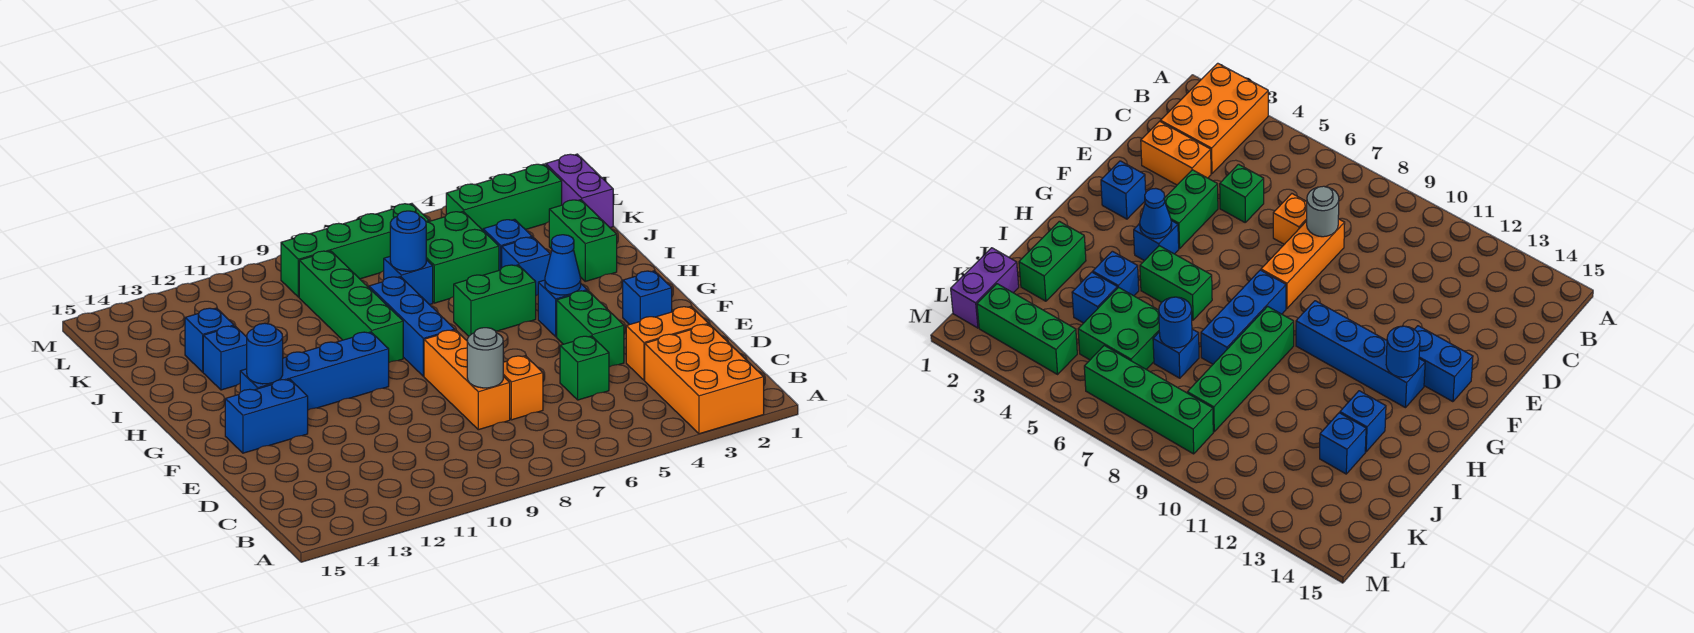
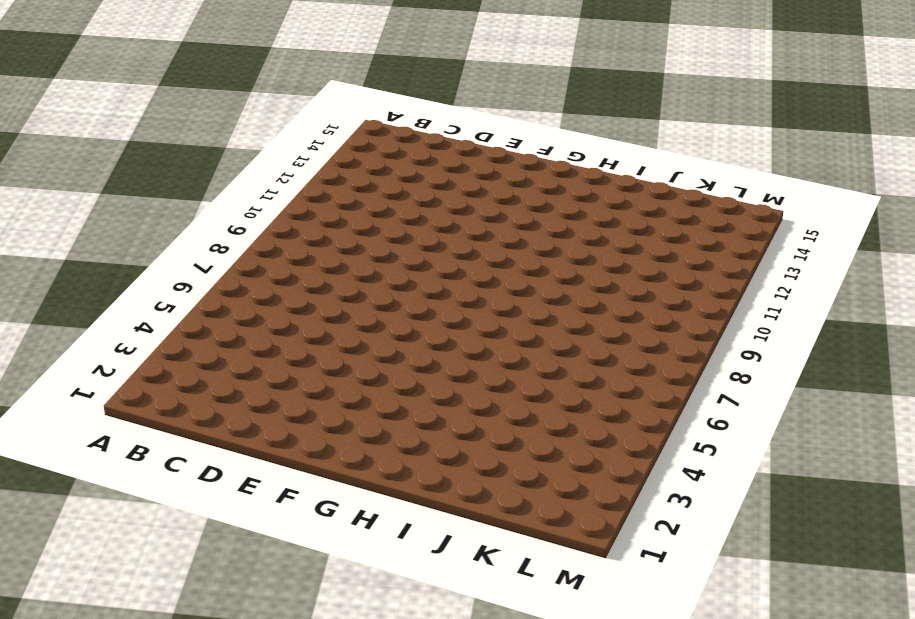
none -> orange brick A2:C3 level 1
none -> orange brick D2:D3 level 1
none -> green brick D5 level 1

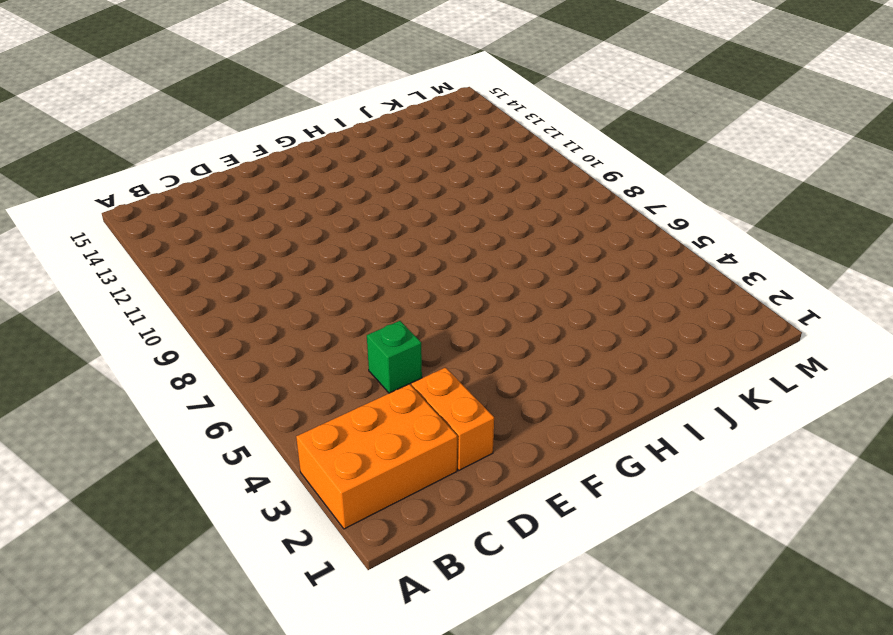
none -> orange brick D7 level 1
none -> orange brick D8:F8 level 1
none -> green brick E4:F4 level 1

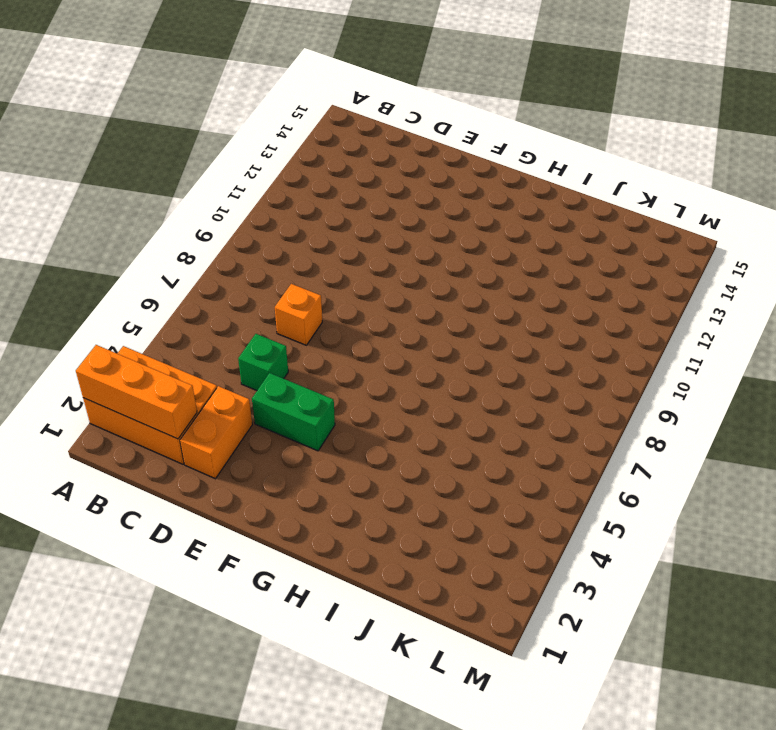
orange brick A2:C2 level 2 -> orange brick D8:F8 level 1
none -> blue brick F2 level 1
none -> blue brick F13:F14 level 1
none -> blue brick G4 level 1

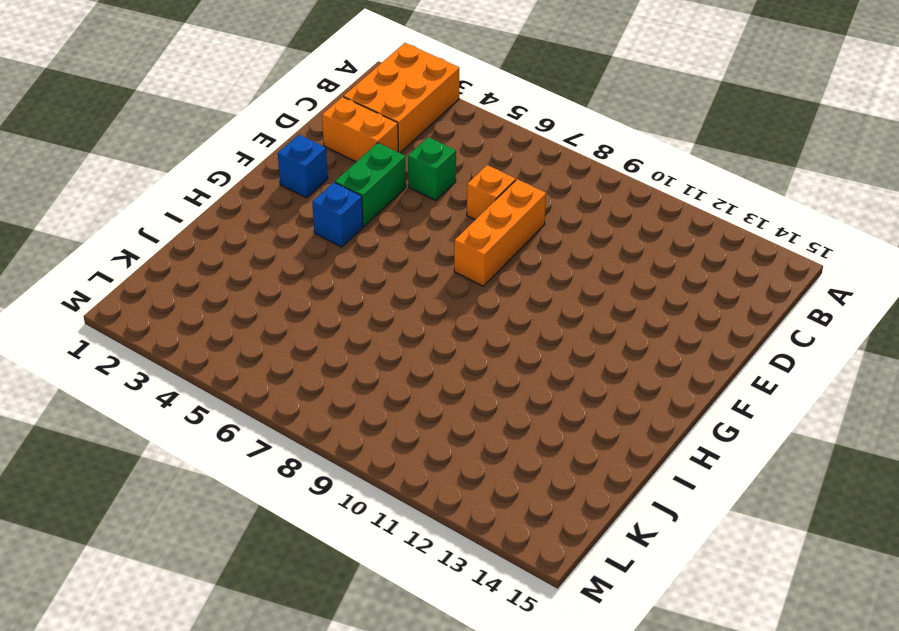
none -> blue brick F13:F14 level 1
none -> blue brick G8:I8 level 1
none -> blue brick G10:G13 level 1

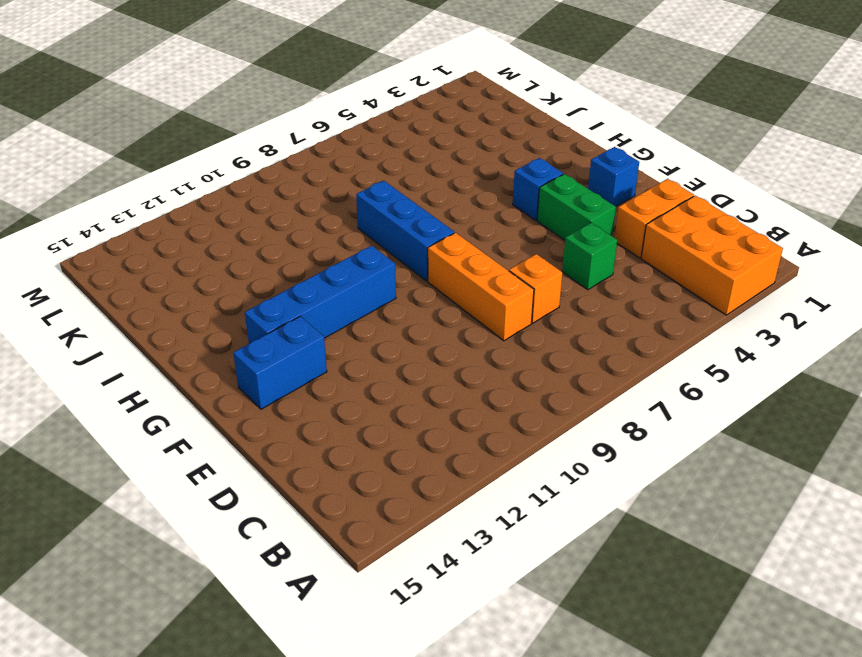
none -> green brick H5:H6 level 1
none -> green brick H9:K9 level 1
none -> green brick I2:J2 level 1

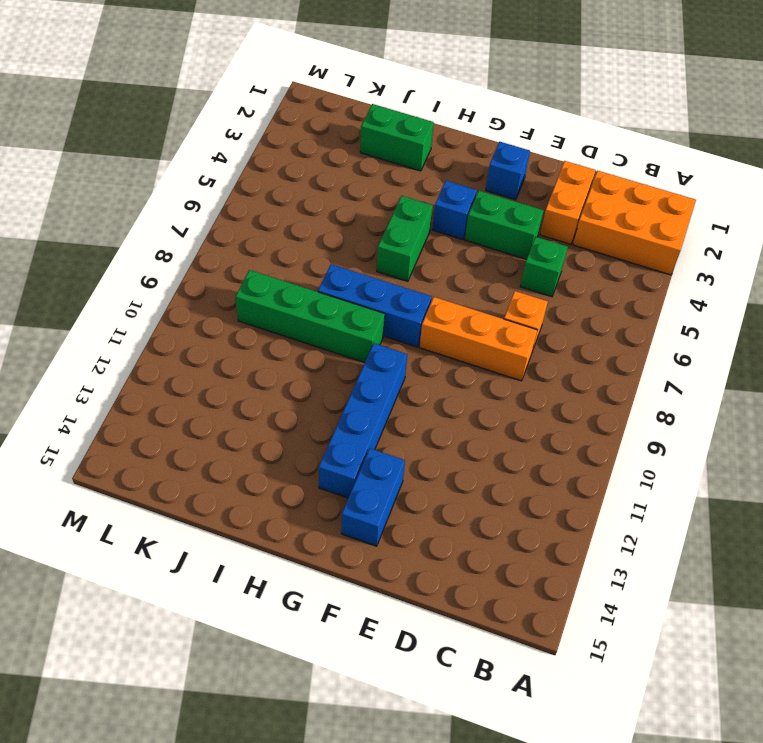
none -> blue brick I4 level 1
none -> blue brick I13 level 1
none -> blue brick J4 level 1

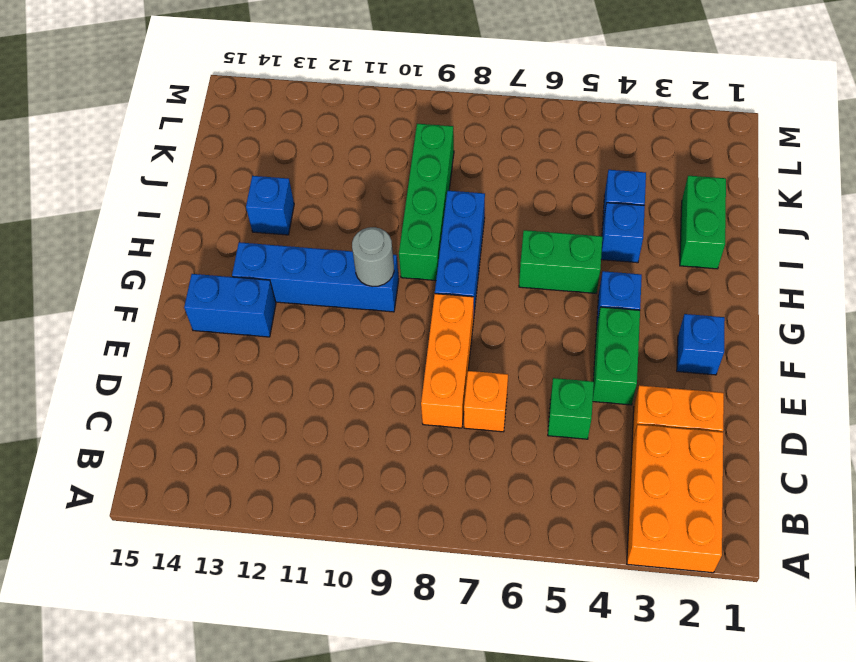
grey round brick G10 level 2 -> grey round brick D8 level 2
none -> green brick J5:K6 level 1
none -> blue brick J7 level 1
none -> blue brick J13 level 1

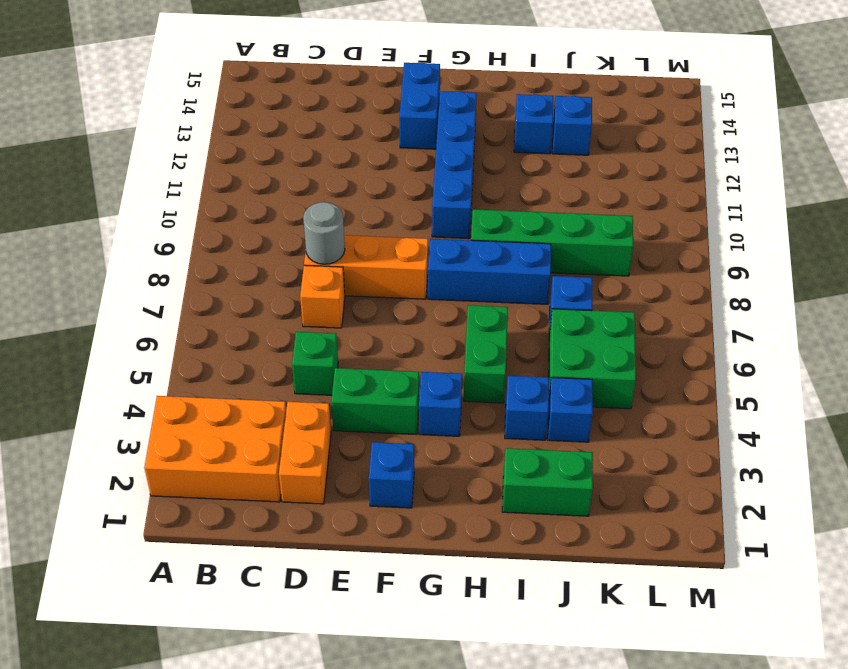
none -> purple brick K1:L1 level 1
none -> green brick L2:L4 level 1
none -> green brick L6:L9 level 1

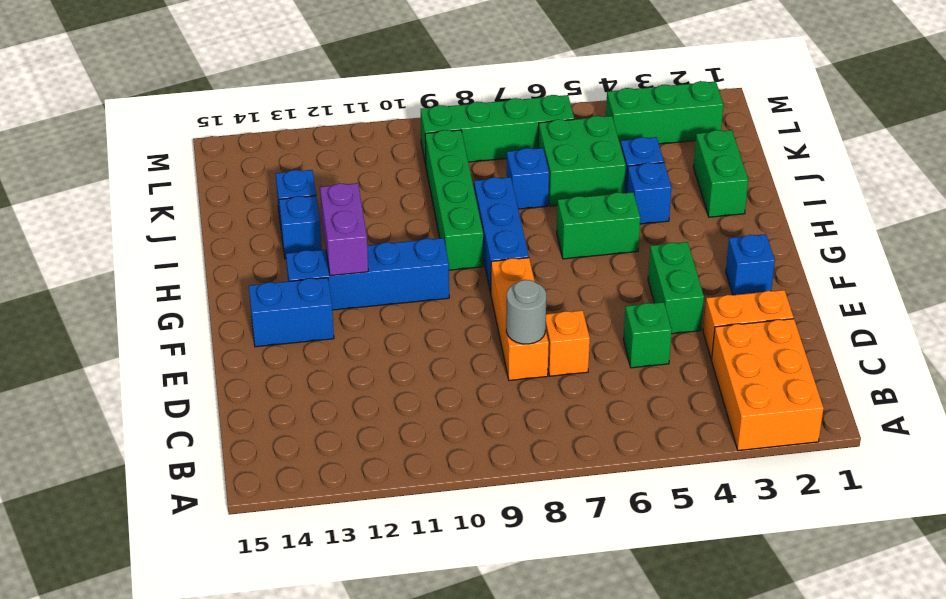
purple brick G12:H12 level 2 -> purple brick K1:L1 level 1
none -> blue brick G4 level 1
none -> blue cone G4 level 2
none -> blue round brick G13 level 2

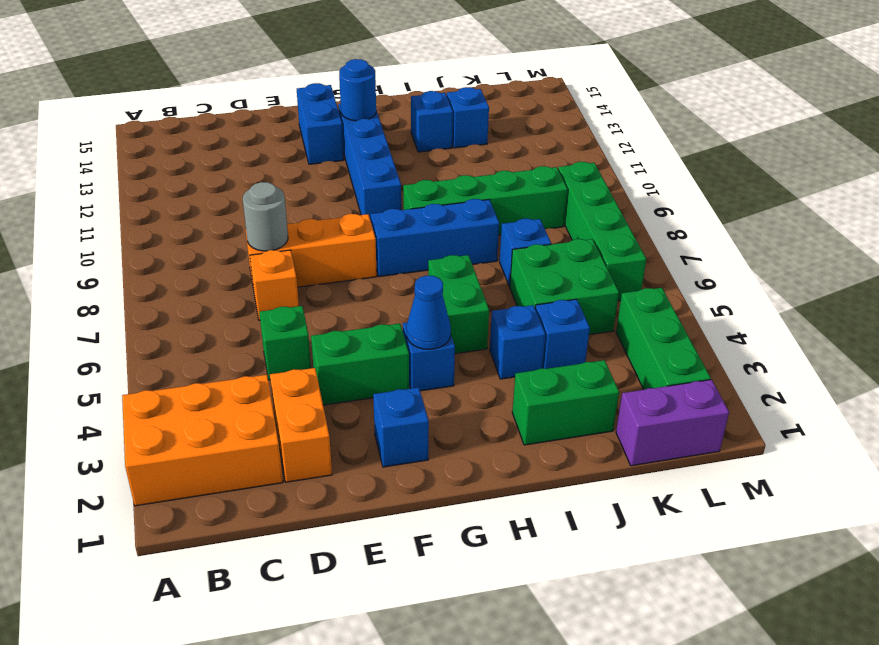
none -> blue round brick J7 level 2

